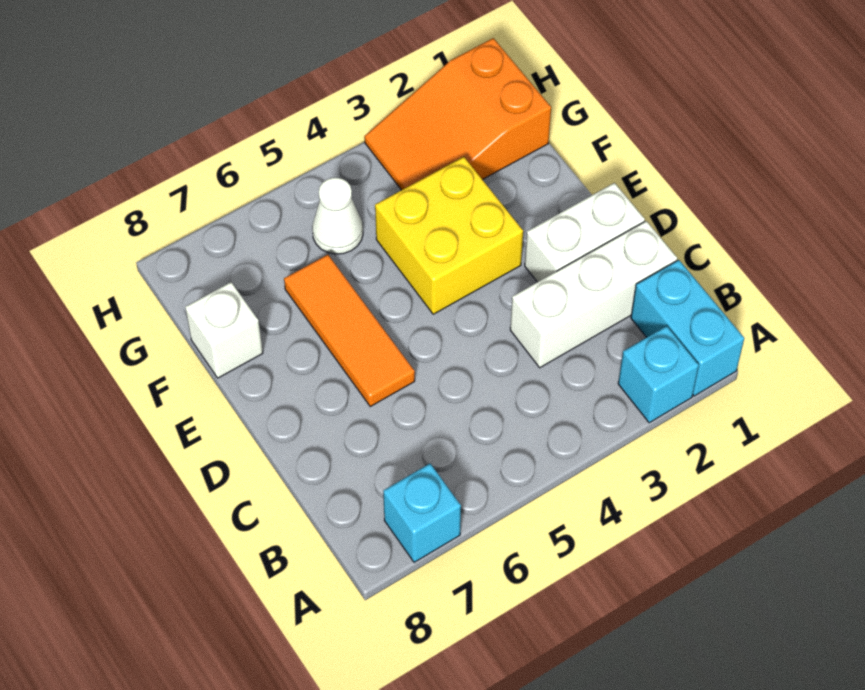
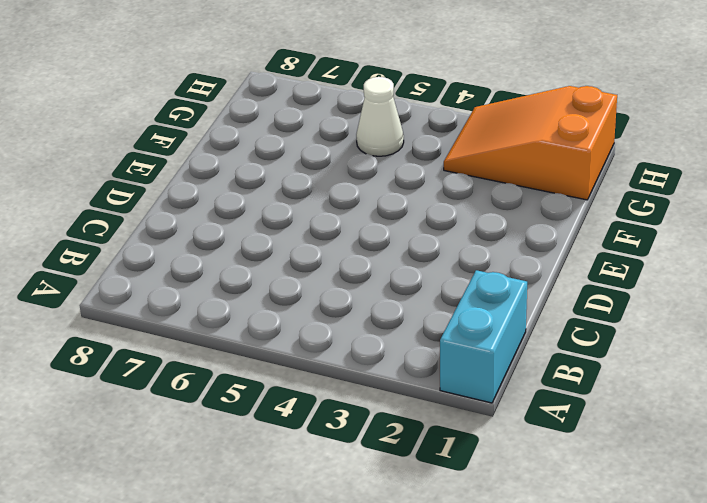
none -> cyan brick A2 level 1
none -> cyan brick A7 level 1

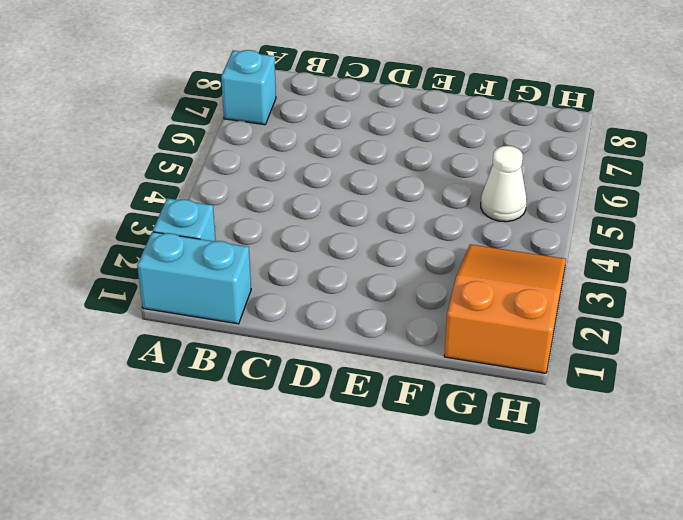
none -> white brick C1:C3 level 1
none -> white brick D1:D2 level 1

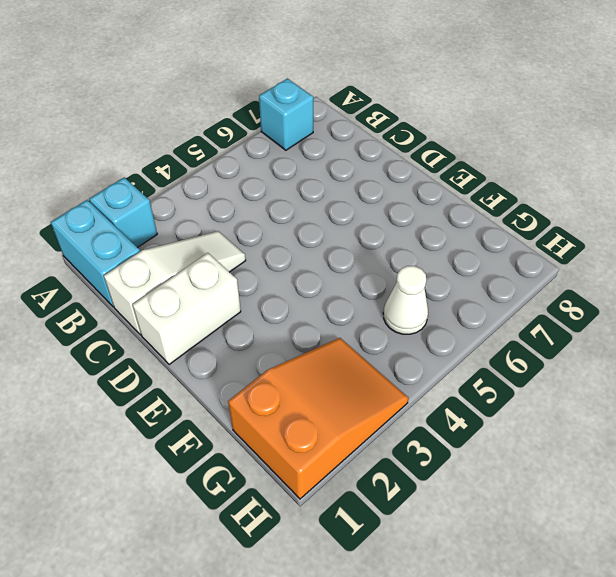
white slope C1:C3 level 1 top 1 -> white brick C1:C3 level 1
none -> orange tile D6:F6 level 1
none -> yellow brick E3:F4 level 1

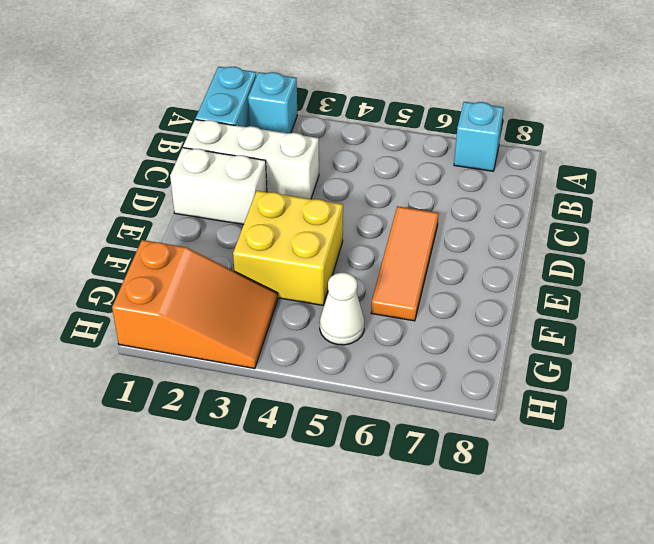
none -> white brick F8 level 1

